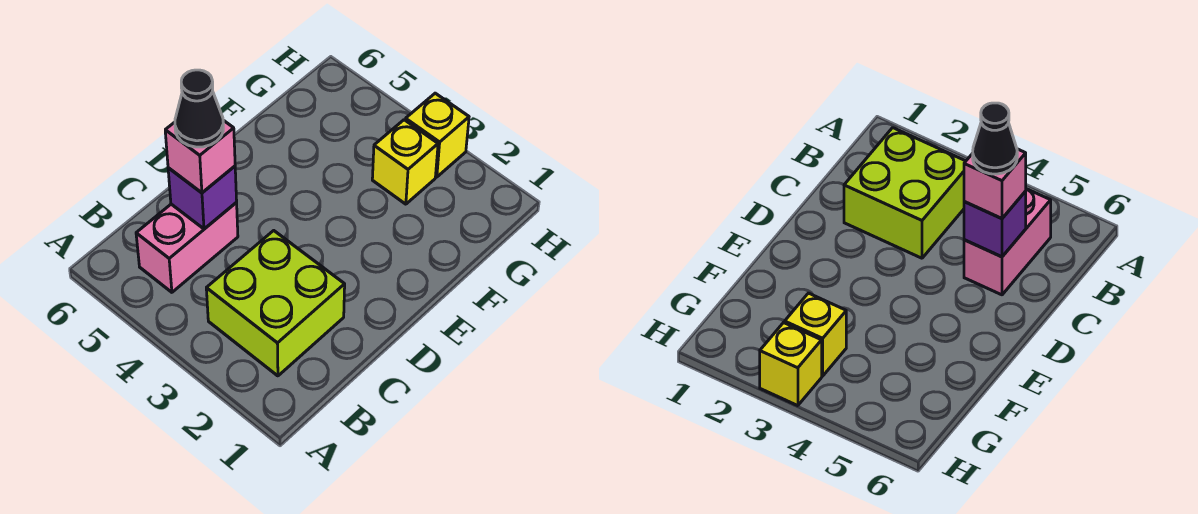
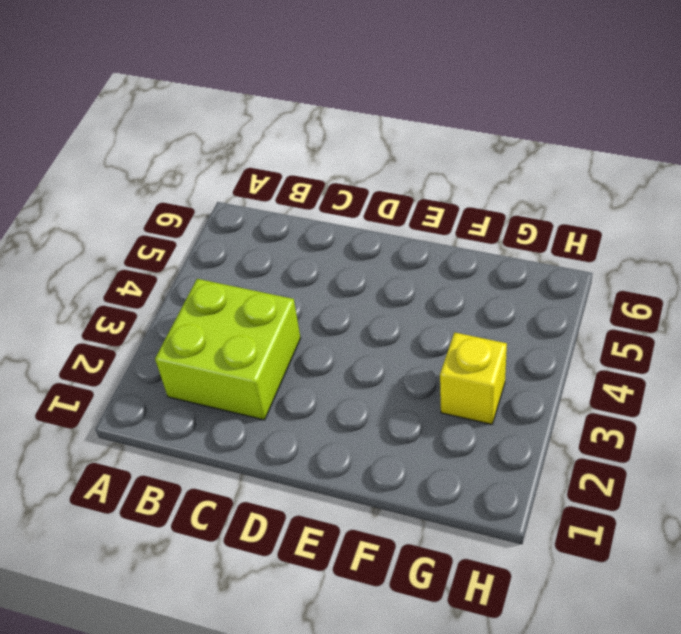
none -> pink brick B5:C5 level 1
none -> yellow brick H3 level 1

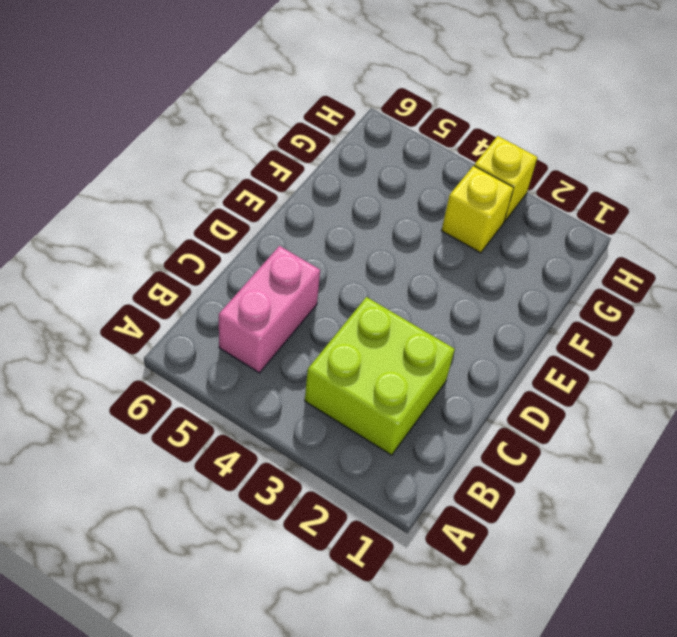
none -> purple brick C5 level 2
none -> pink brick C5 level 3

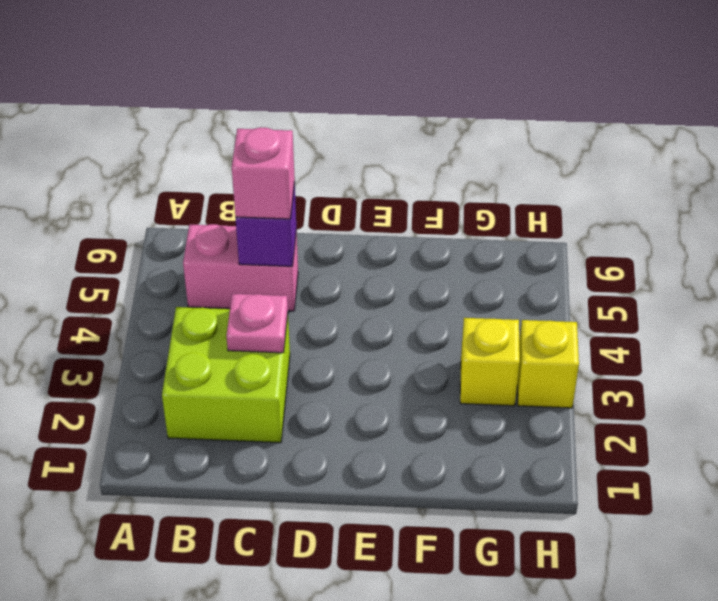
pink plate C3 level 2 -> none
none -> black cone C5 level 4

